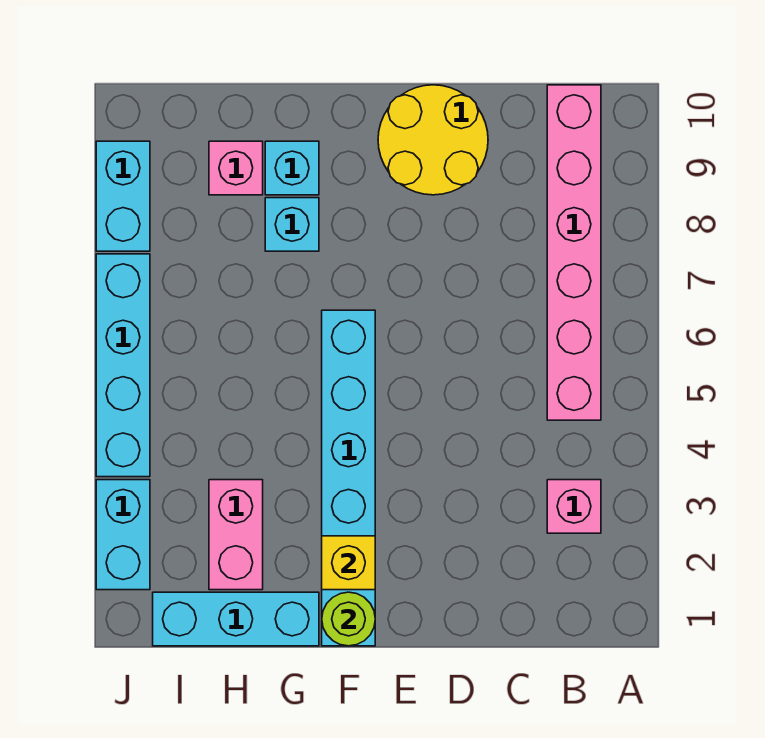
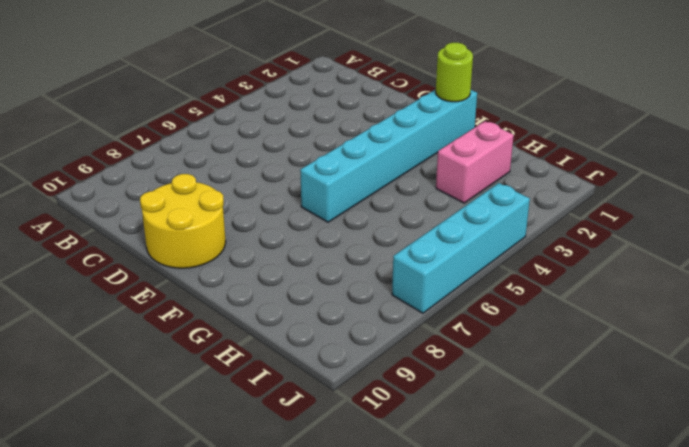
none -> pink brick B3 level 1
none -> pink brick B5:B10 level 1
none -> cyan brick G1:I1 level 1

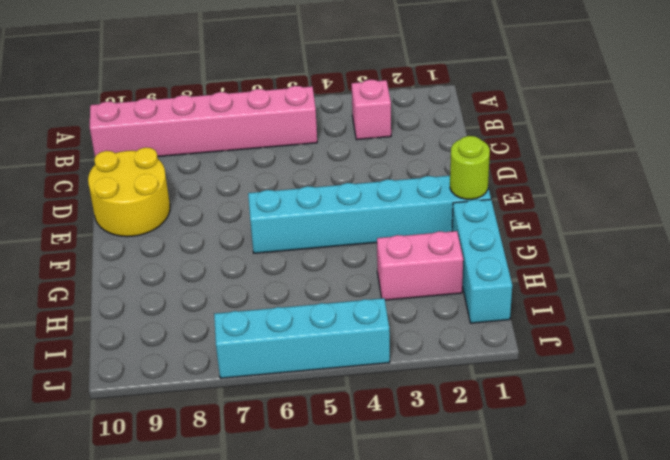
none -> cyan brick G8 level 1
none -> cyan brick G9 level 1
none -> pink brick H9 level 1

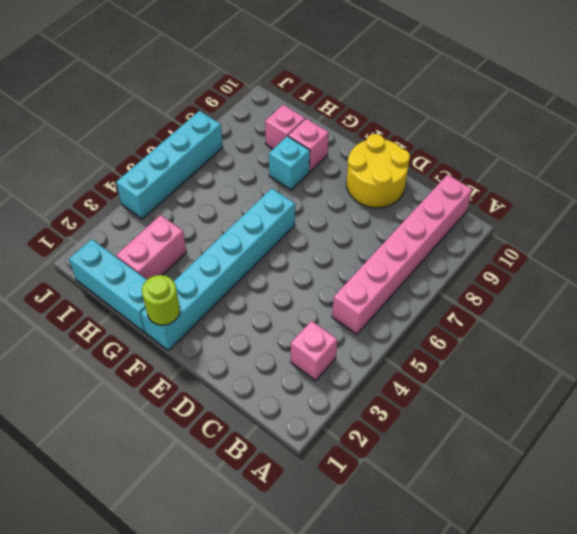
pink brick G9 level 1 -> cyan brick G9 level 1
none -> cyan brick J2:J3 level 1
none -> cyan brick J8:J9 level 1
none -> yellow brick F2 level 2

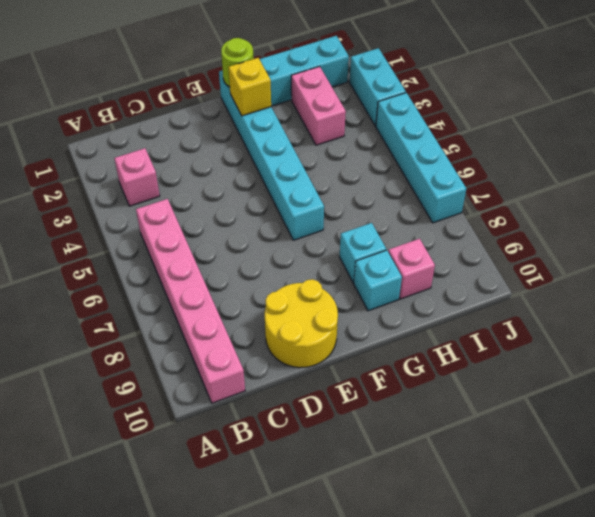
none -> cyan brick J8:J9 level 1

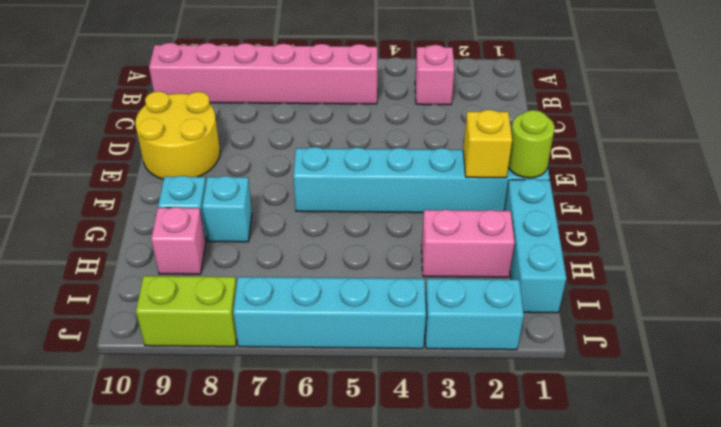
lime brick J8:J9 level 1 -> cyan brick J8:J9 level 1

